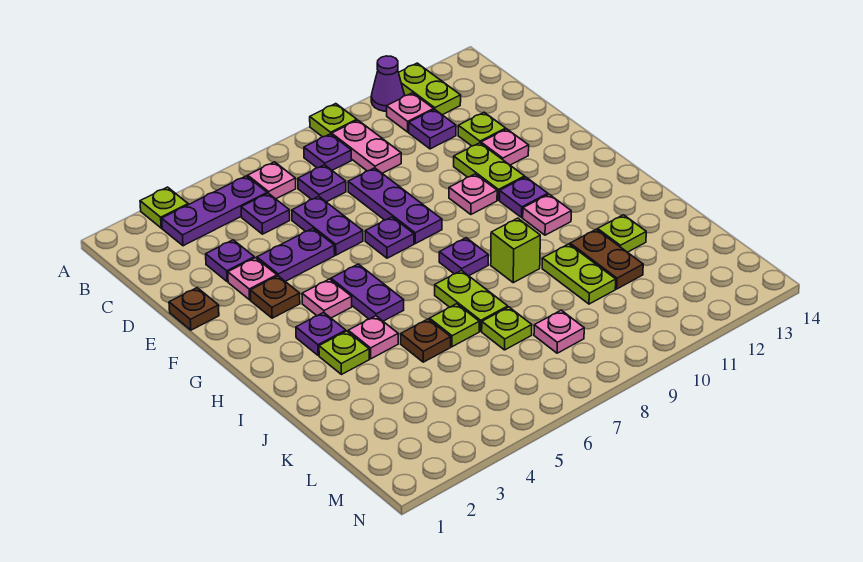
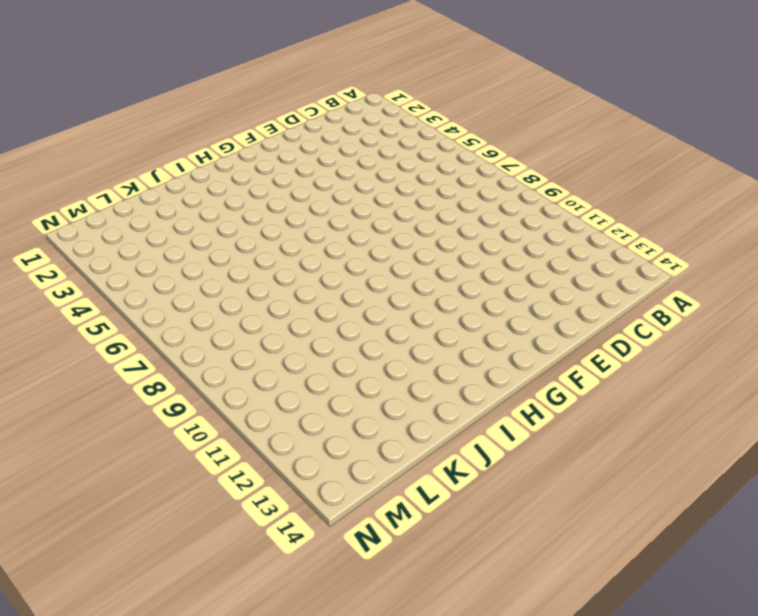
none -> lime plate A3 level 1
none -> lime plate A9 level 1
none -> purple cone A11 level 1
none -> lime plate A12:B12 level 1

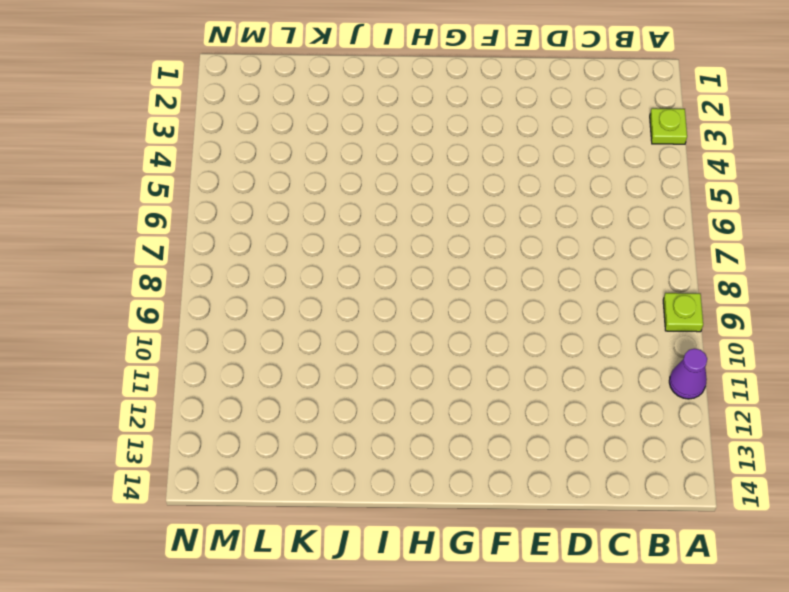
none -> lime plate A12:B12 level 1
none -> purple plate B3:B5 level 1
none -> pink plate B6 level 1
none -> purple plate B8 level 1

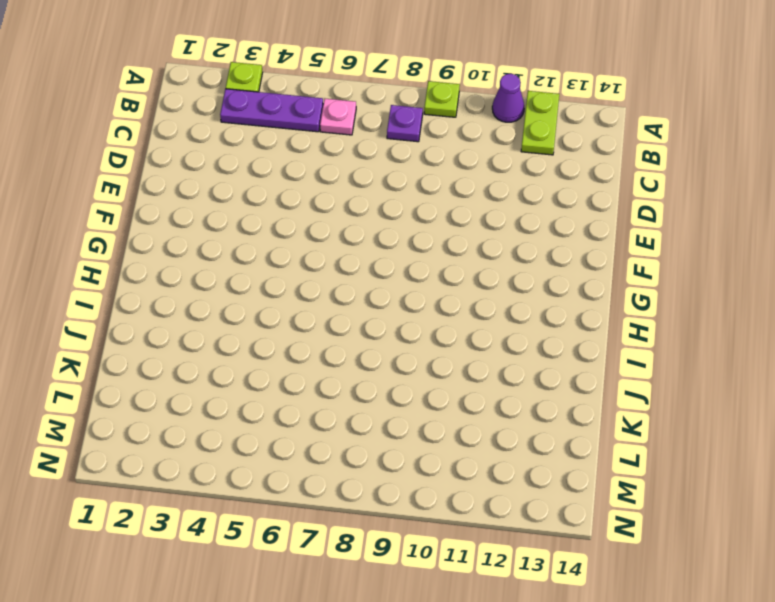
none -> pink plate B9:C9 level 1
none -> pink plate B11 level 1
none -> purple plate C5 level 1
none -> purple plate C7 level 1

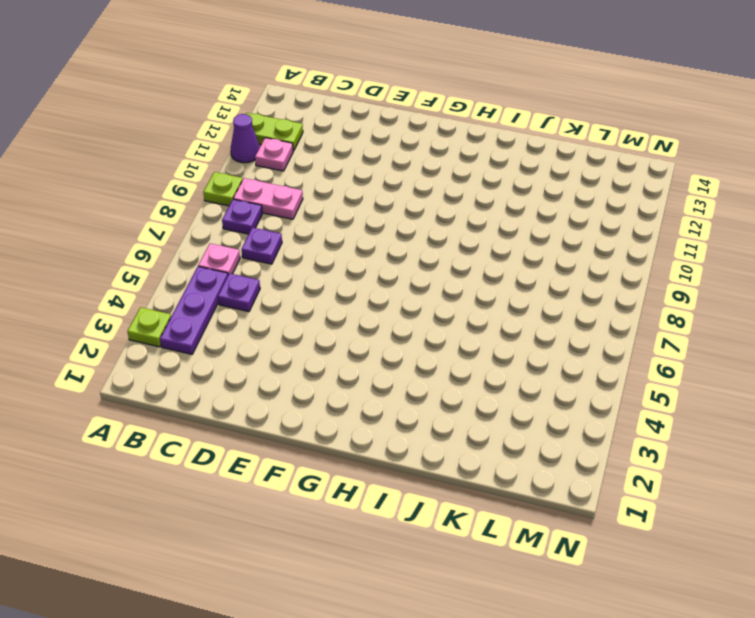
none -> purple plate C11 level 1
none -> purple plate D3 level 1
none -> purple plate D6:E6 level 1
none -> purple plate D8:F8 level 1

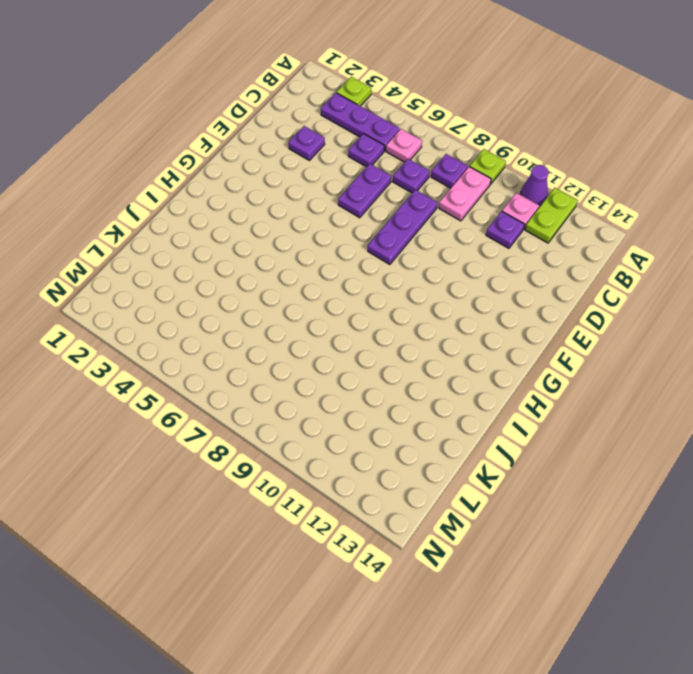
none -> lime plate D12 level 1
none -> brown plate E1 level 1
none -> pink plate E3 level 1
none -> purple plate E4:E5 level 1

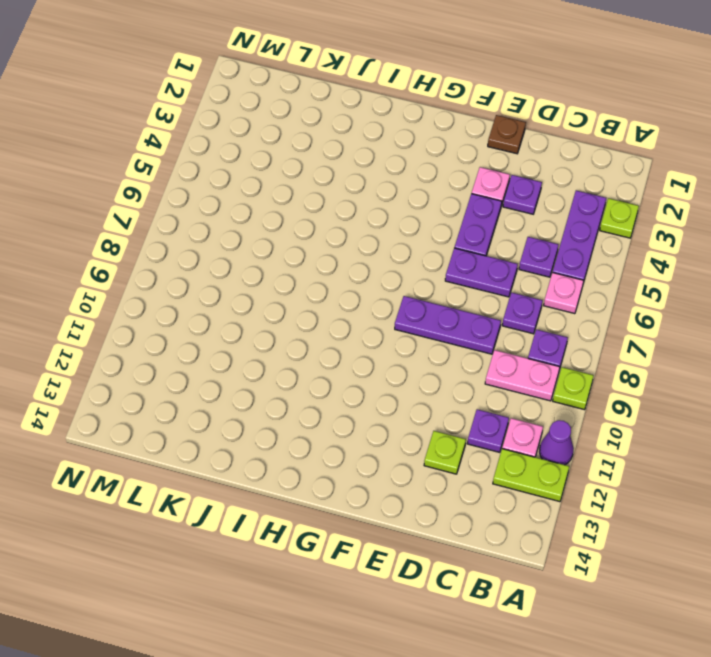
none -> lime plate E11:F11 level 1
none -> pink plate E12 level 1
none -> brown plate F3 level 1
none -> purple plate F7 level 1

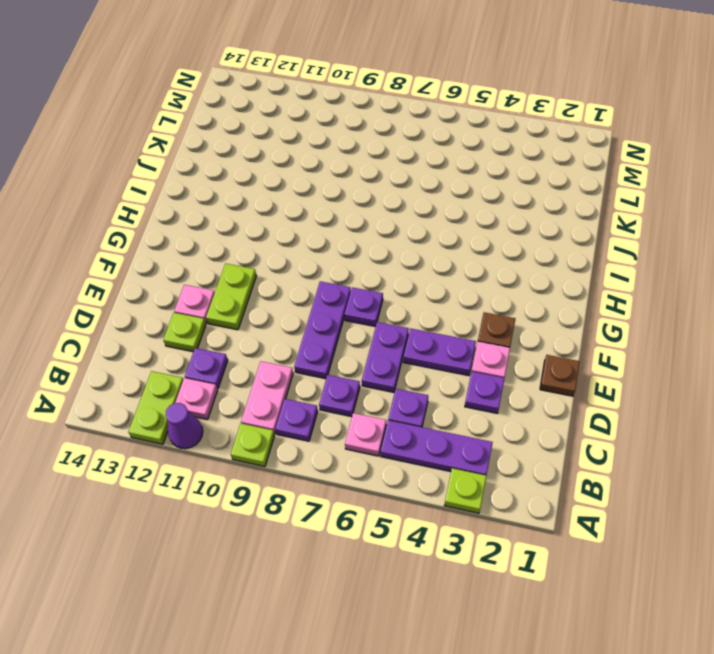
none -> pink plate F10 level 1
none -> pink plate G4 level 1
none -> purple plate G5:H5 level 1
none -> purple plate G11 level 1

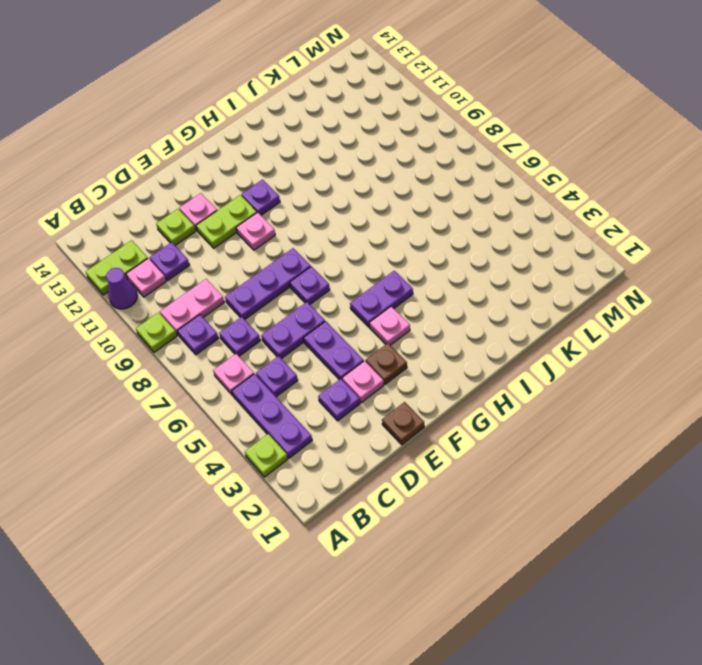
none -> purple plate H3 level 1
none -> purple plate H8 level 1
none -> pink plate H11 level 1
none -> lime plate I3 level 1

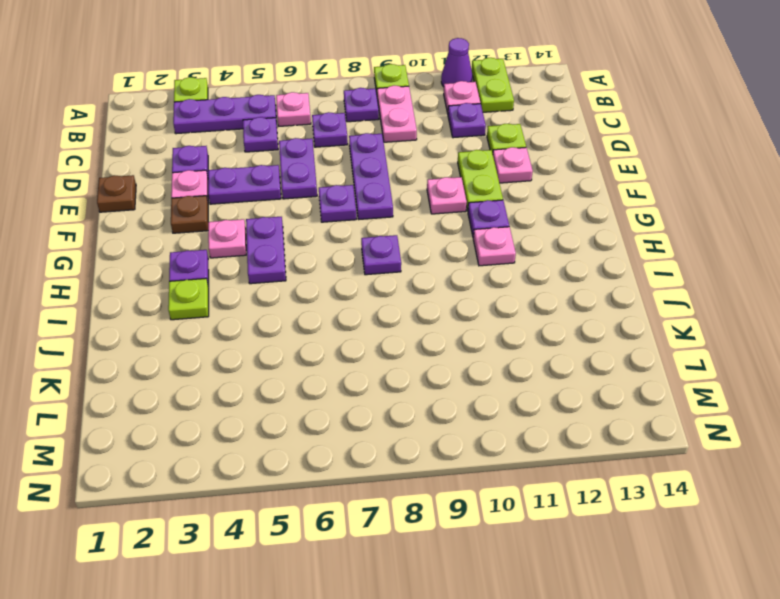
none -> pink plate I4 level 1
none -> lime plate I7:J7 level 1
none -> lime brick I9 level 1
none -> brown plate J5 level 1

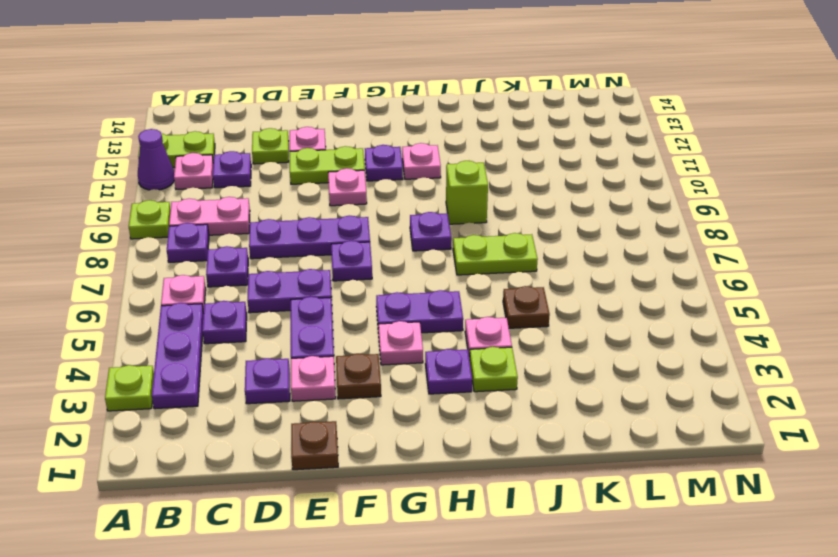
none -> lime plate J6 level 1
none -> lime plate J10:K10 level 1
none -> brown plate J11:K11 level 1
none -> lime plate J12 level 1

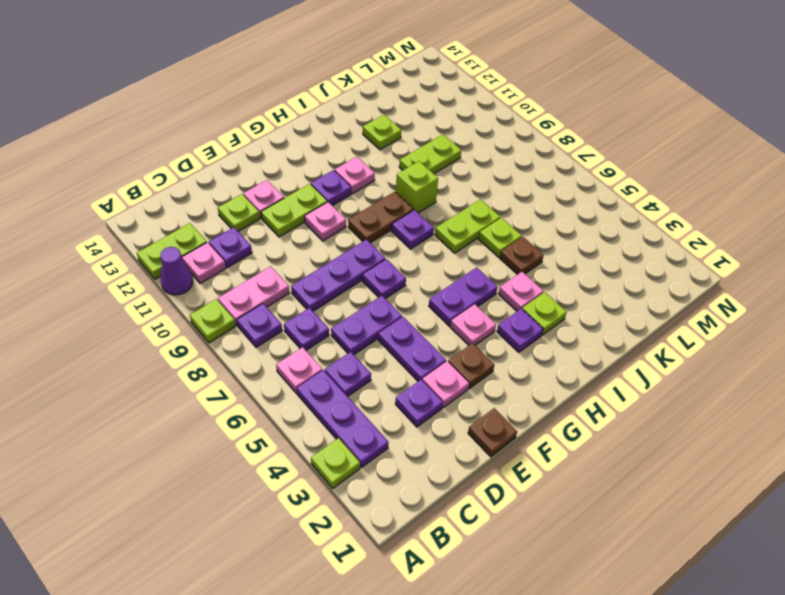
brown plate G9:H9 level 1 -> brown plate J11:K11 level 1
none -> lime plate K7 level 1
none -> pink plate L8 level 1

